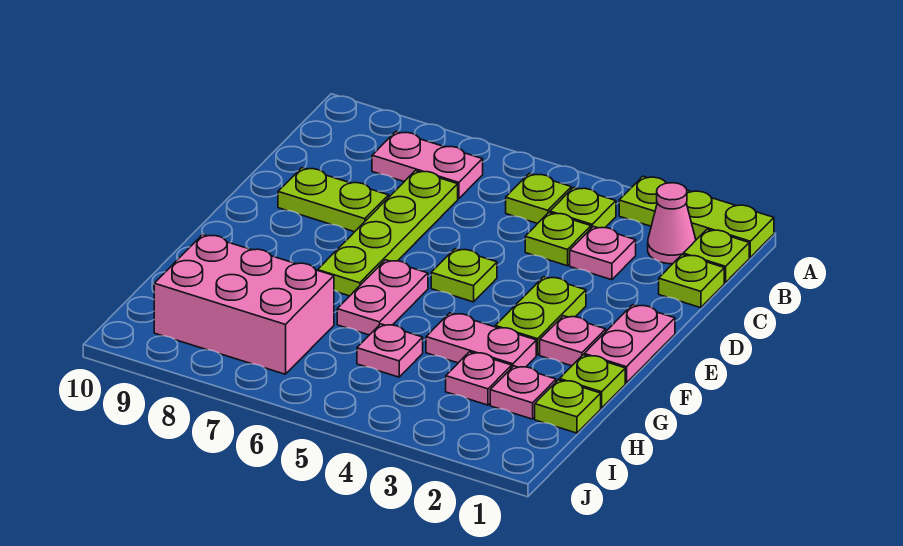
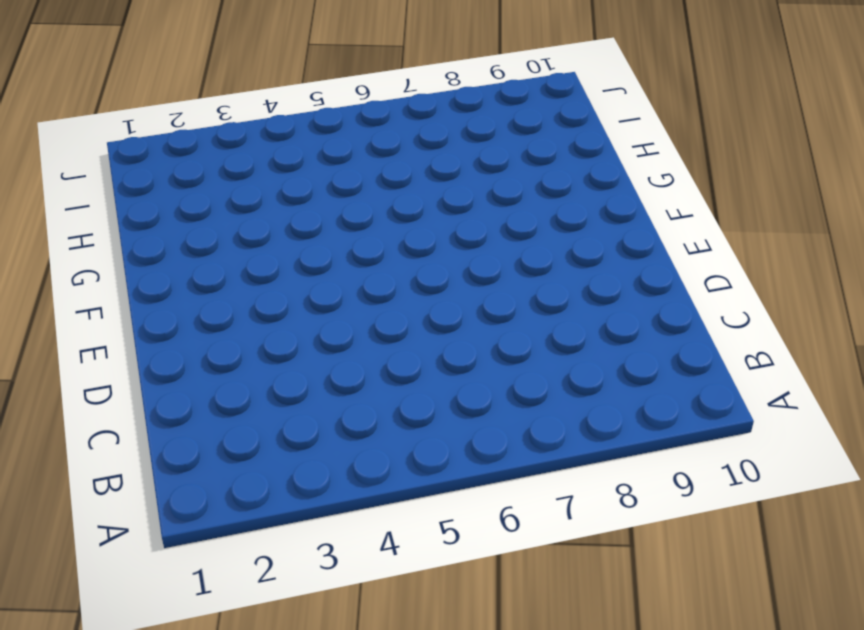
none -> lime plate A1:A3 level 1
none -> lime plate B1 level 1
none -> pink cone B2 level 1

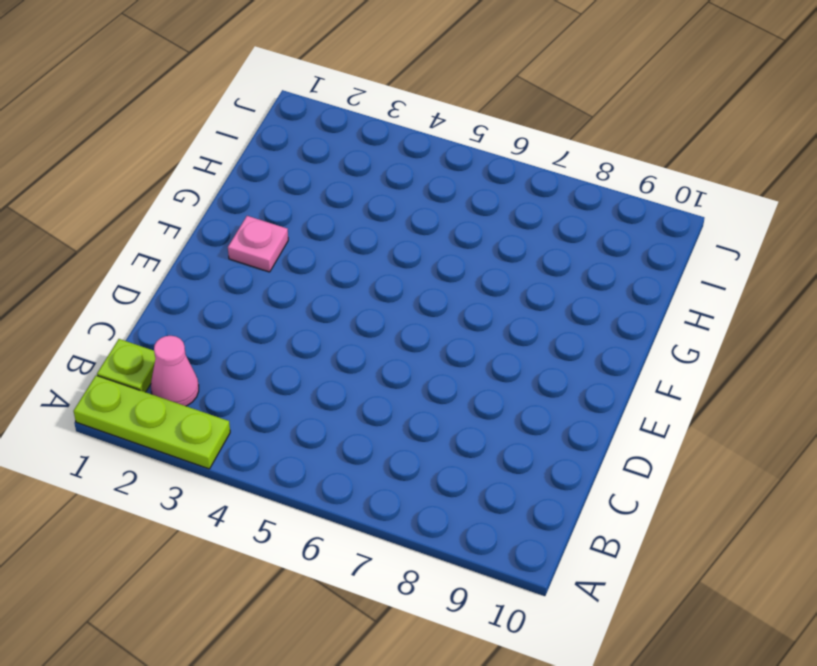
none -> lime plate B4 level 1
none -> lime plate B5 level 1
none -> pink plate B7:B8 level 1

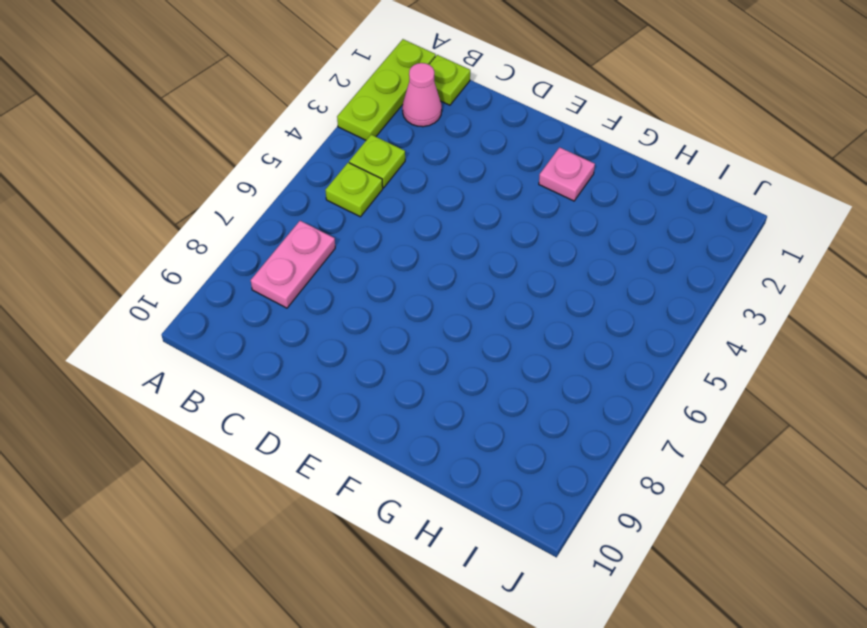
none -> lime plate C1 level 1
none -> pink plate C3 level 1
none -> lime plate C4 level 1

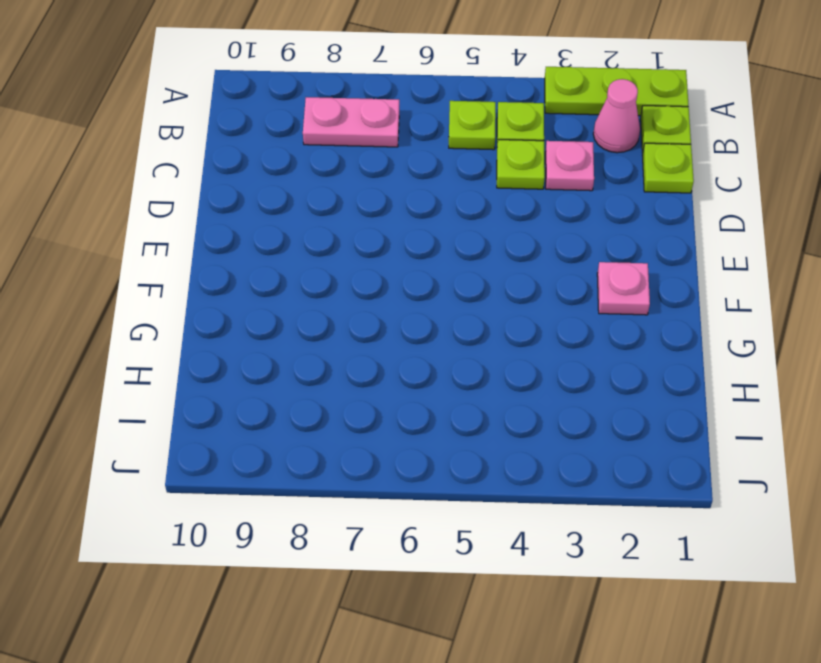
none -> lime plate C7:F7 level 1
none -> lime plate D8:D9 level 1
none -> pink plate E1:F1 level 1

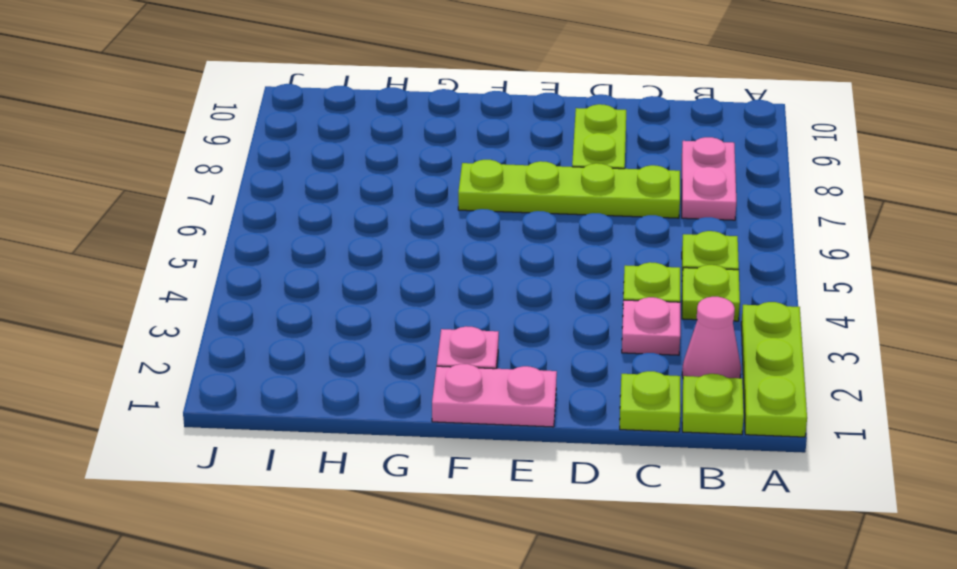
none -> lime plate E3:F3 level 1
none -> lime plate E5 level 1
none -> pink plate F6:G6 level 1

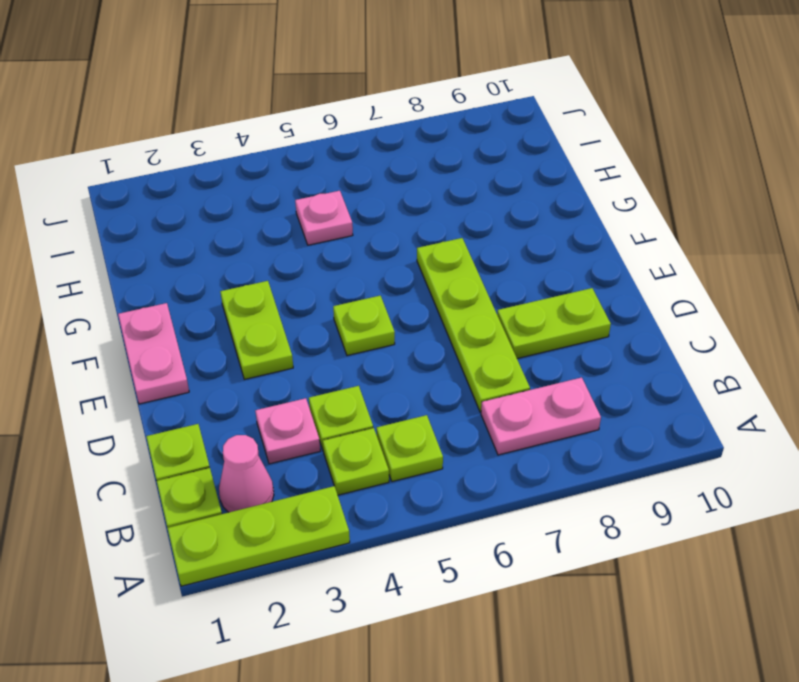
none -> pink plate F2 level 1
none -> pink plate F6:G6 level 1
none -> lime plate G1 level 1

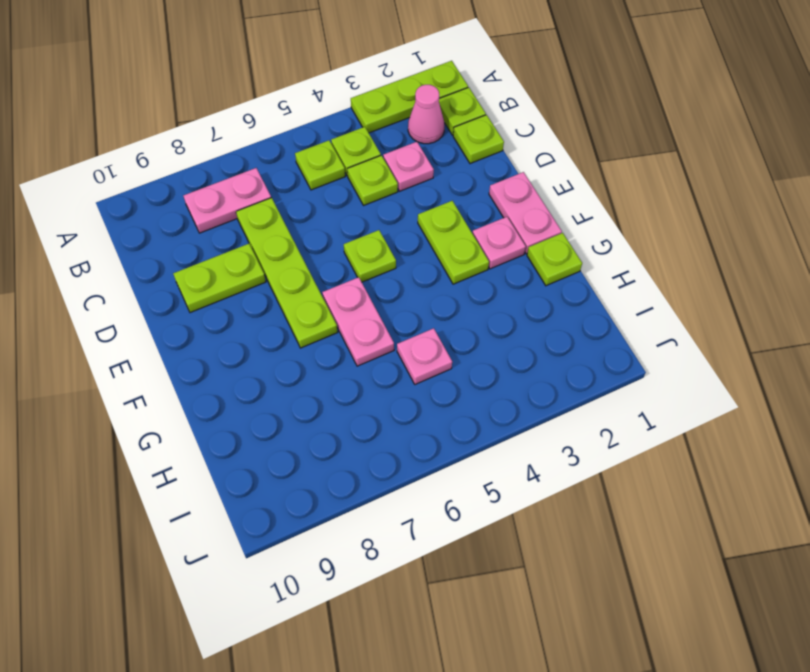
none -> pink plate G3:G4 level 1
none -> lime plate H1 level 1
none -> pink plate H2 level 1

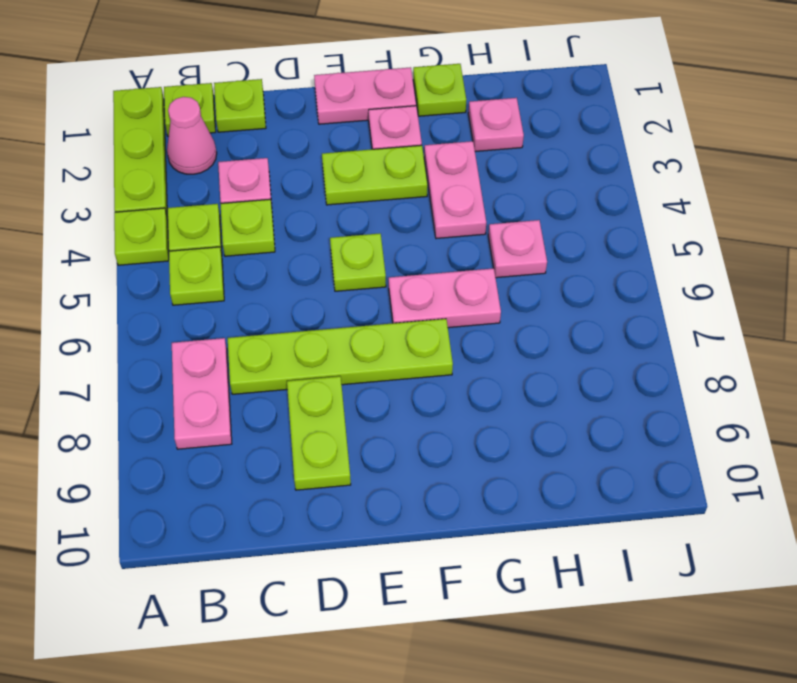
lime plate A4 level 1 -> lime plate H1 level 1
none -> pink plate H3 level 1
none -> pink brick H7:I9 level 1

